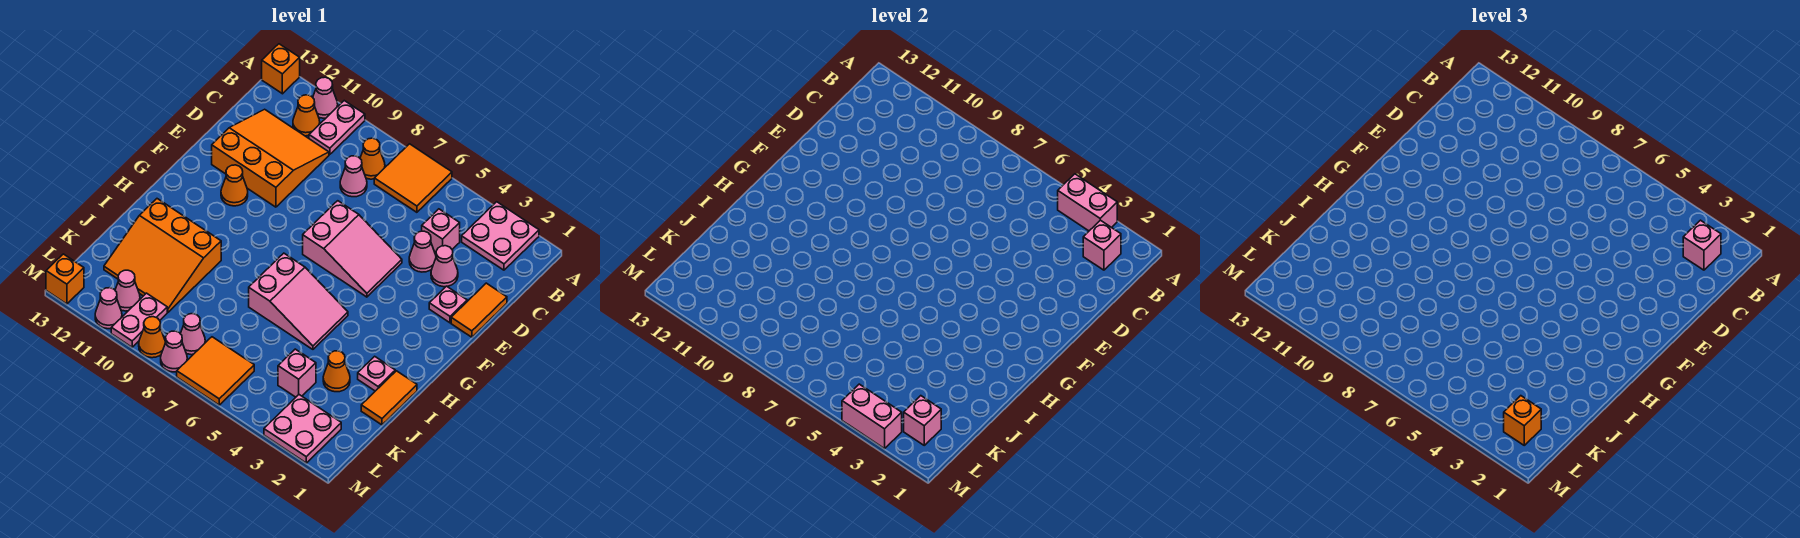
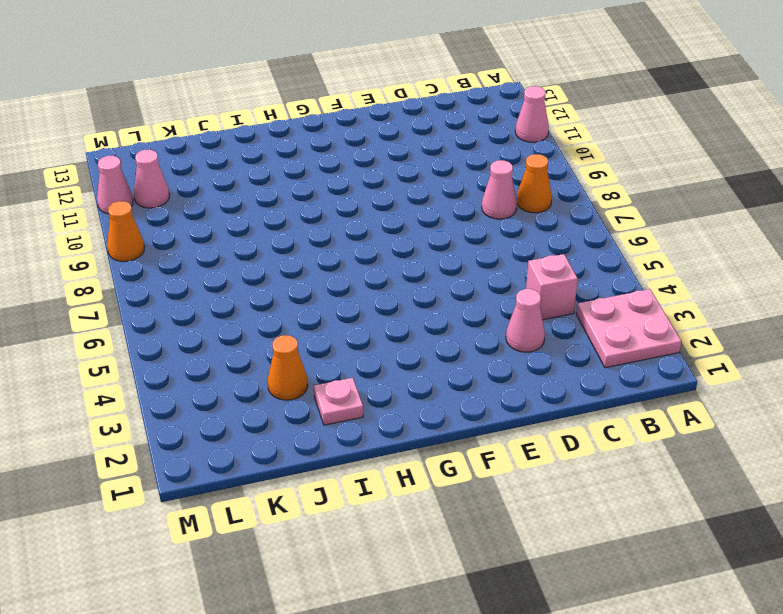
none -> orange tile A6:B7 level 1
none -> pink plate A10:B10 level 1
none -> orange brick A13 level 1
none -> orange cone B11 level 1

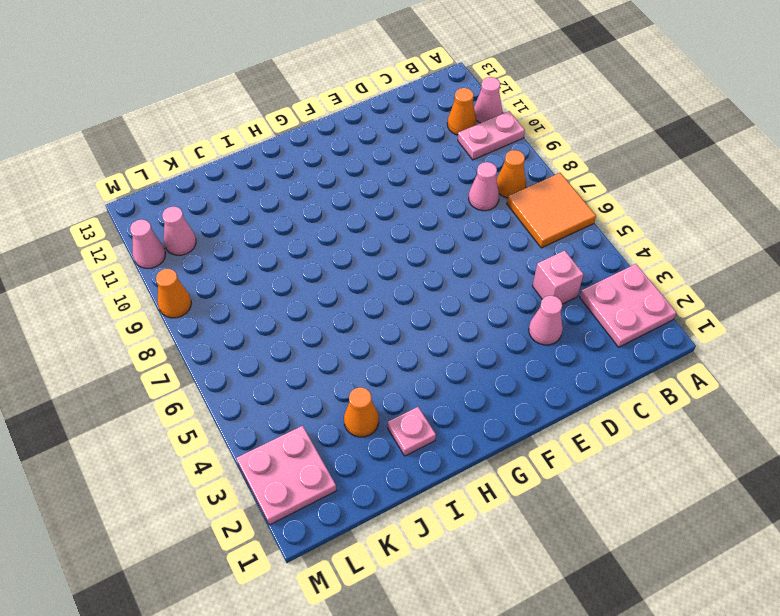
none -> orange brick A13 level 1
none -> orange slope C10:E12 level 1 top E
none -> orange tile D1:E1 level 1
none -> pink cone D4 level 1

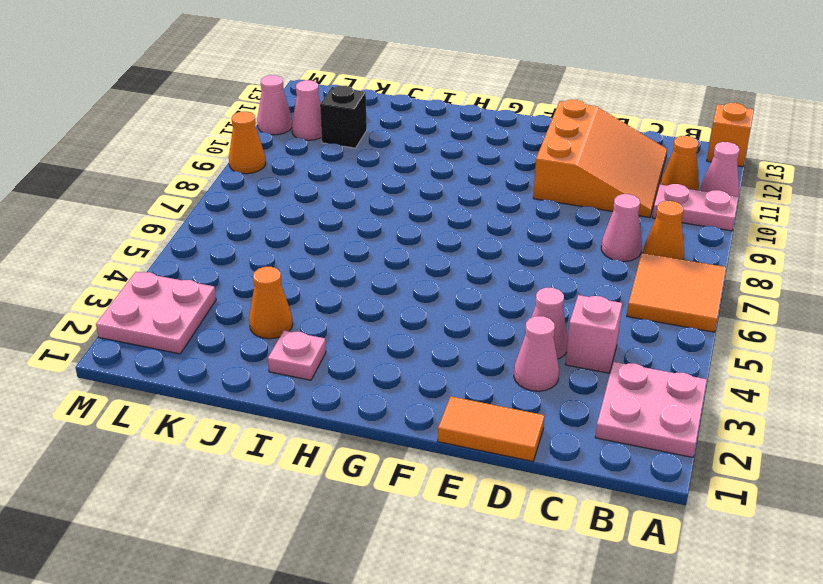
black brick K11 level 1 -> orange slope I10:K12 level 1 top I
none -> pink plate E2 level 1
none -> pink slope E5:F7 level 1 top 7
none -> orange cone F11 level 1
none -> pink slope H5:I7 level 1 top 7

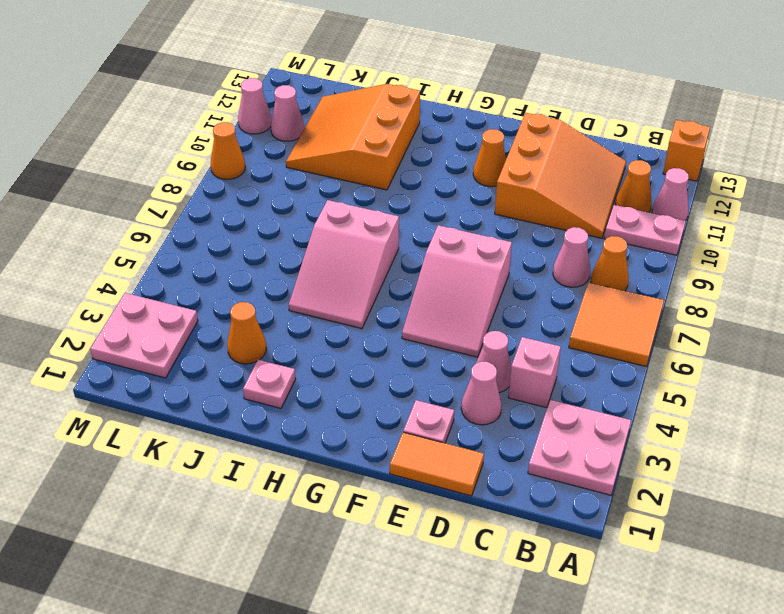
none -> orange tile I1:J1 level 1
none -> pink brick K4 level 1
none -> orange tile L6:M7 level 1
none -> pink cone L8 level 1

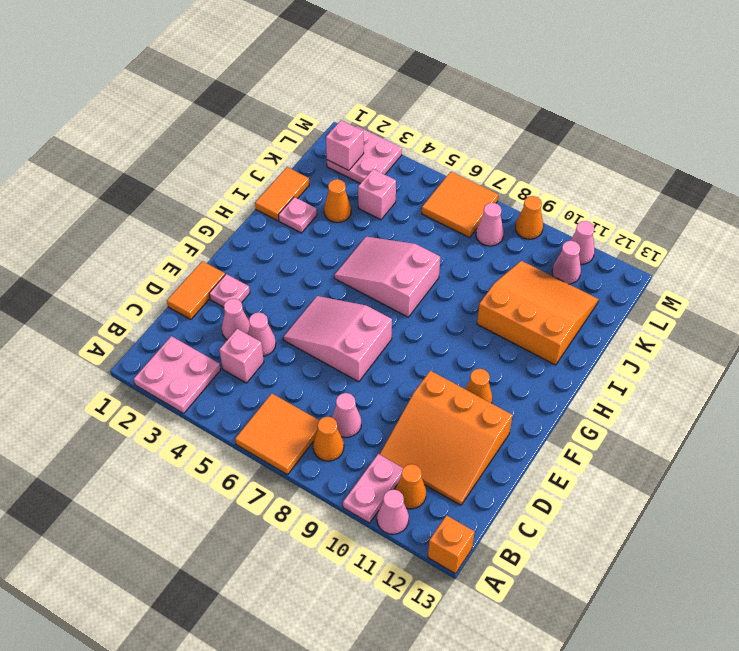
none -> pink plate L10:M10 level 1
none -> pink cone M8 level 1
none -> orange brick M13 level 1
none -> pink brick A3:A4 level 2

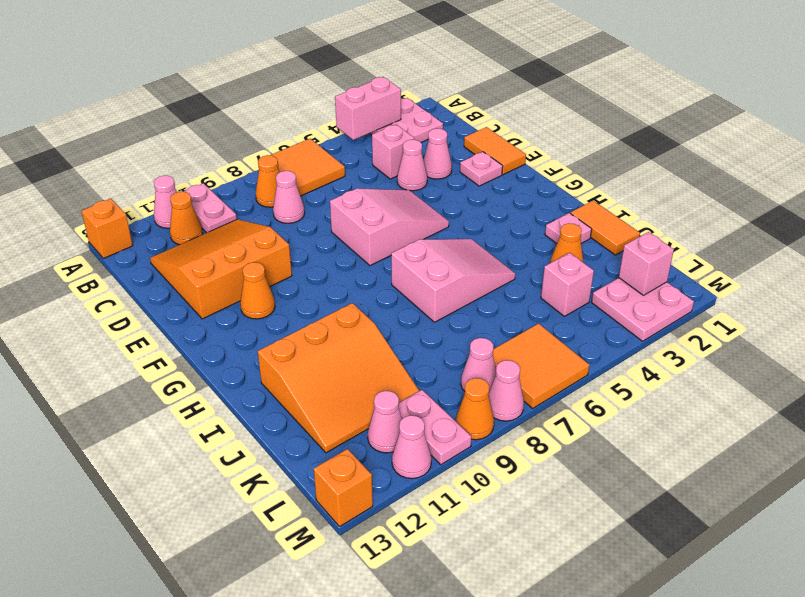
none -> pink brick B2 level 2
none -> pink brick M3:M4 level 2
none -> pink brick B2 level 3
none -> orange brick L2 level 3

